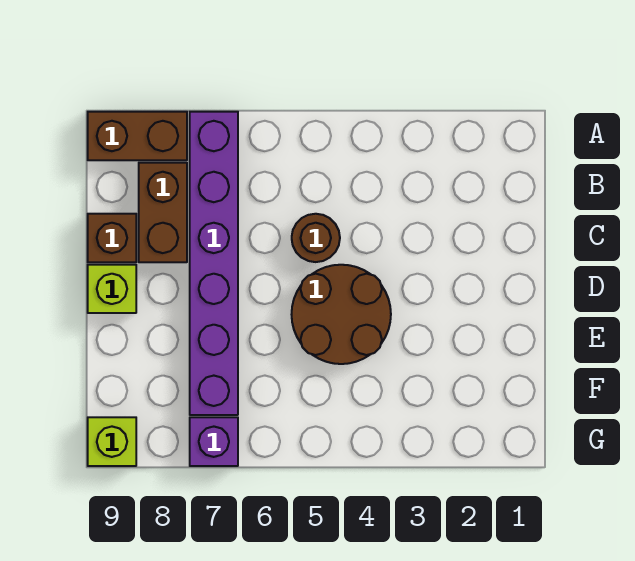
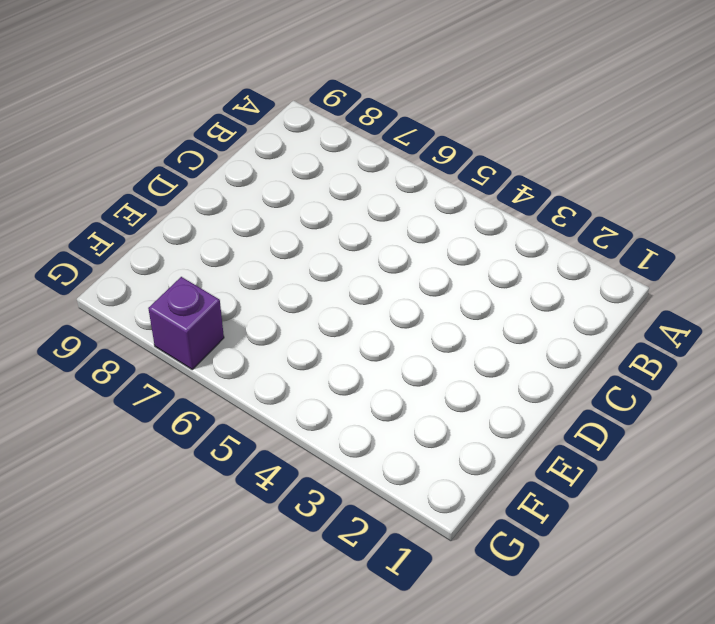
none -> purple brick A7:F7 level 1
none -> brown brick A8:A9 level 1

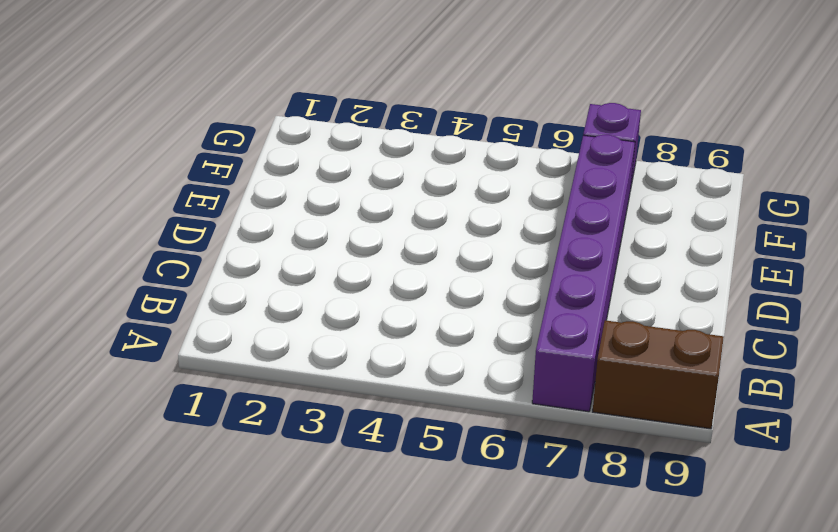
none -> brown brick B8:C8 level 1
none -> brown round brick C5 level 1

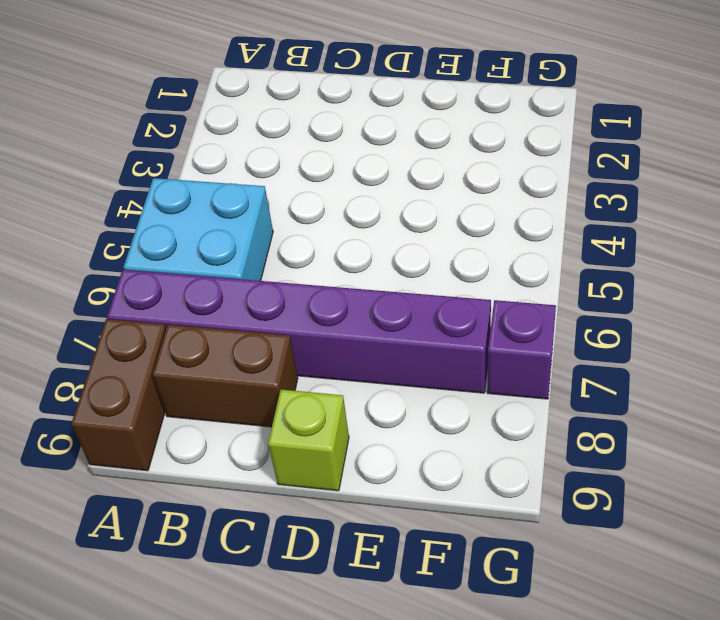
cyan brick A5:B6 level 1 -> none
none -> brown round brick C5 level 1
none -> brown brick C9 level 1

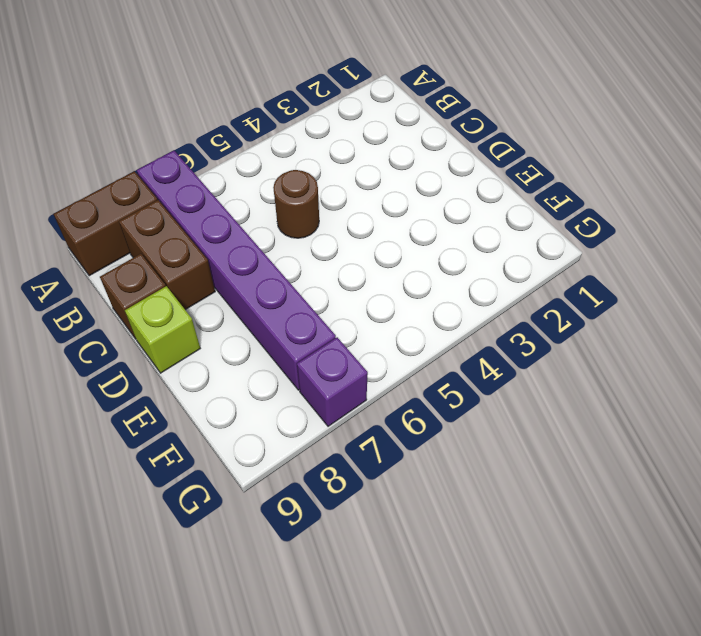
none -> brown round brick D4:E5 level 1
none -> lime brick G9 level 1

